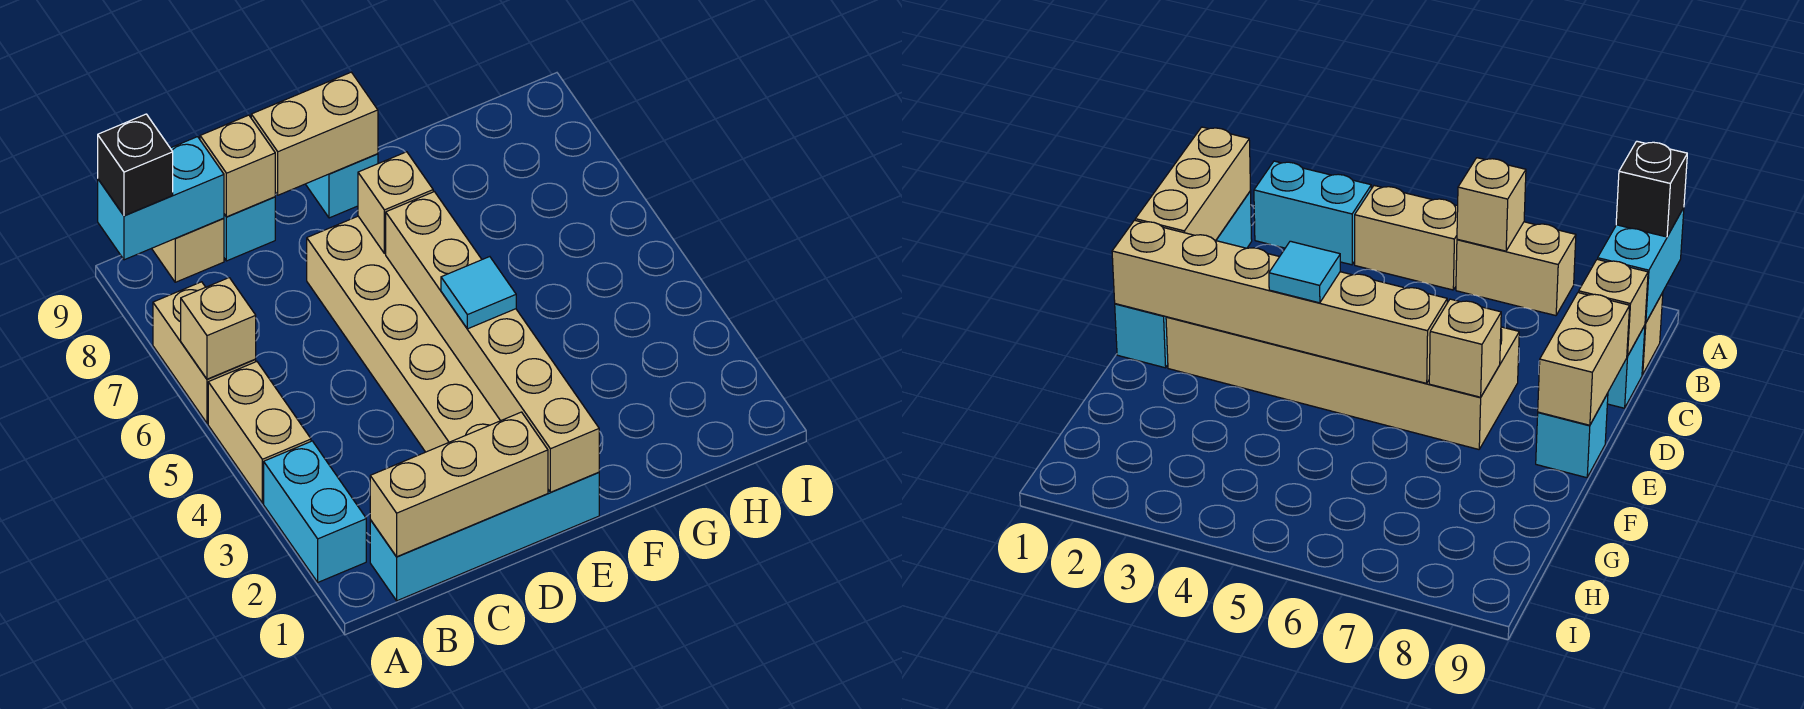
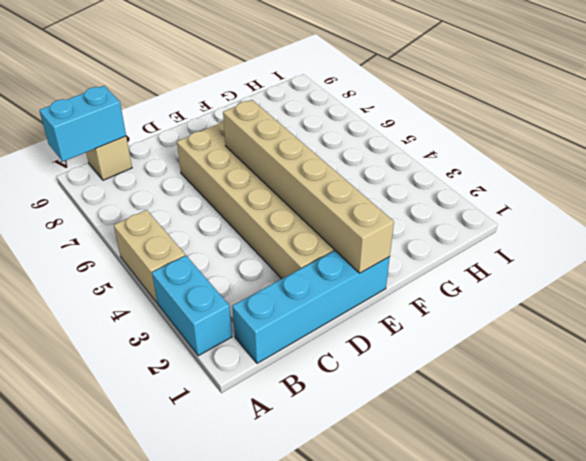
none -> tan brick A6:A7 level 1
none -> cyan brick C9 level 1
none -> cyan brick E9 level 1

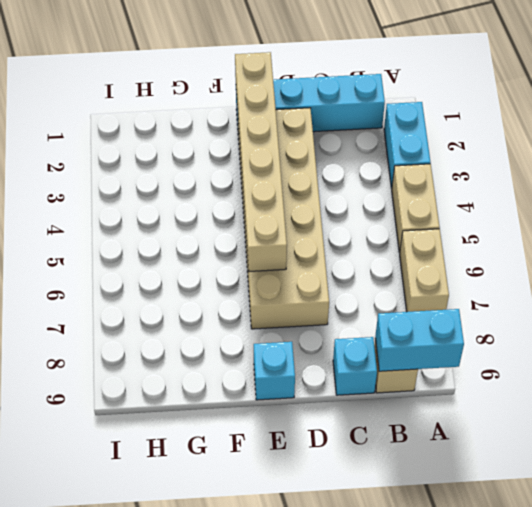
none -> tan brick A6 level 2
none -> tan brick B1:D1 level 2
none -> tan brick C9 level 2

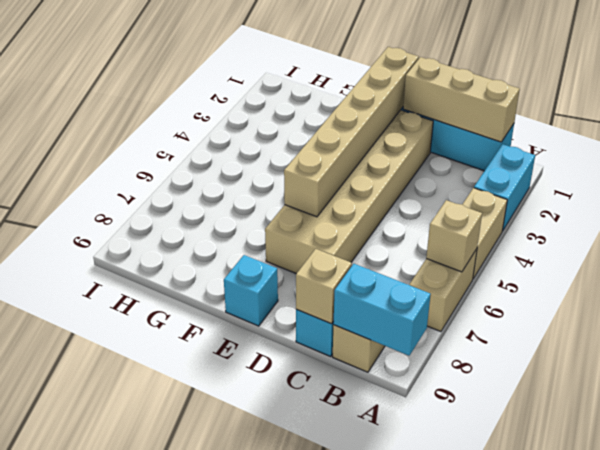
none -> tan brick D9:E9 level 2
none -> tan brick E7 level 2
none -> black brick A9 level 3

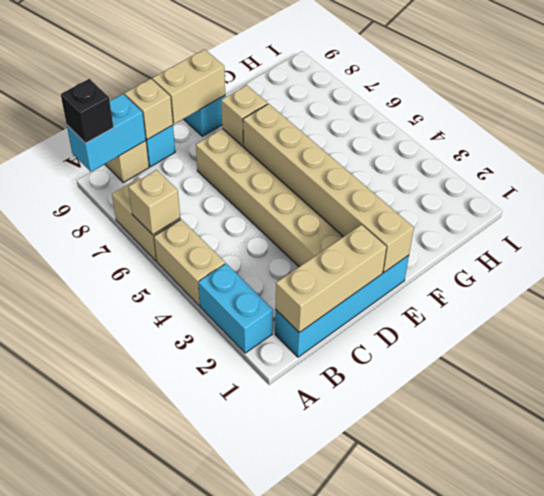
none -> cyan tile E4 level 3

